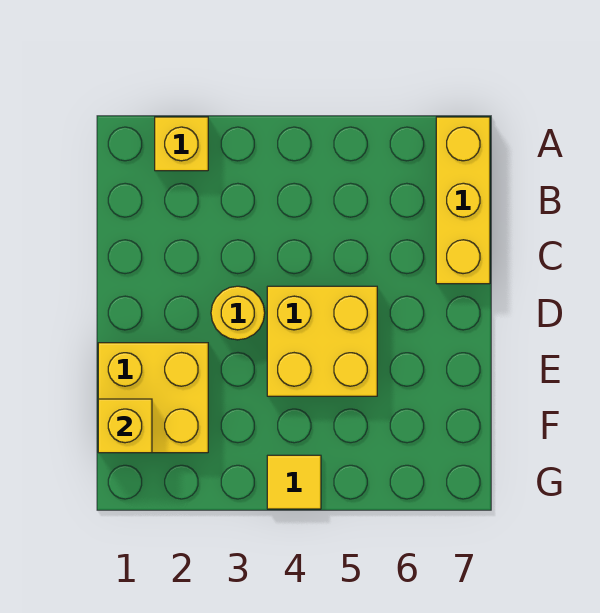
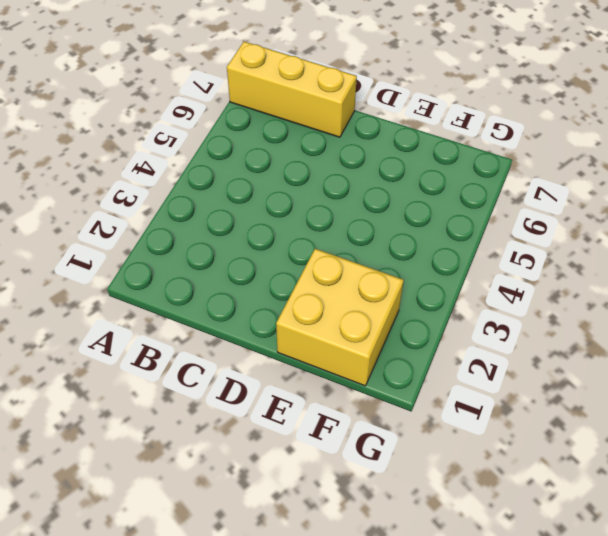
none -> yellow brick A2 level 1
none -> yellow round brick D3 level 1

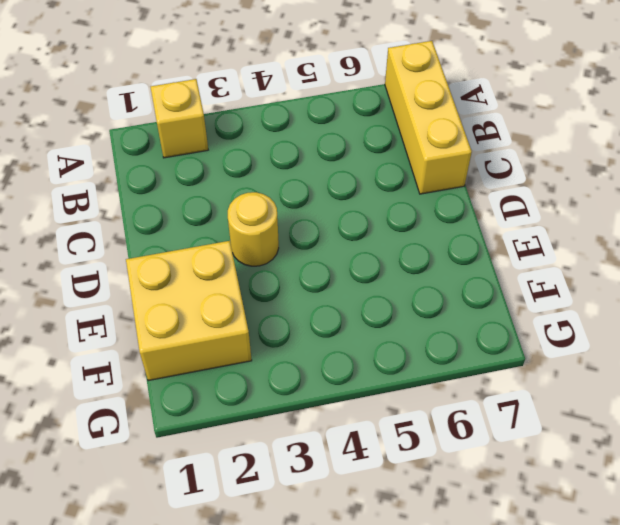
none -> yellow brick D4:E5 level 1
none -> yellow tile G4 level 1

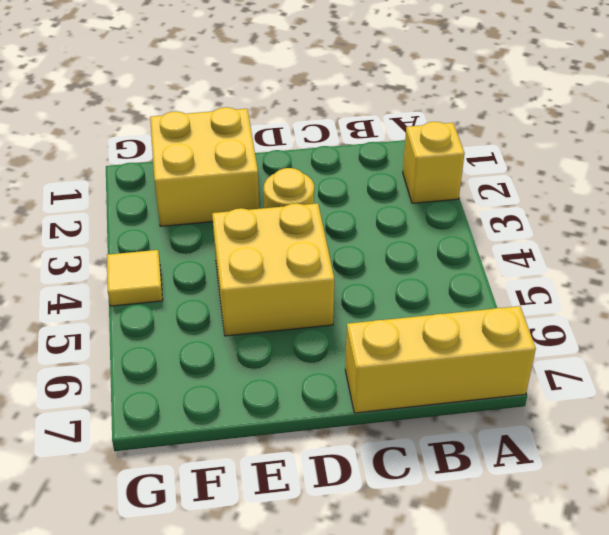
none -> yellow brick F1 level 2

